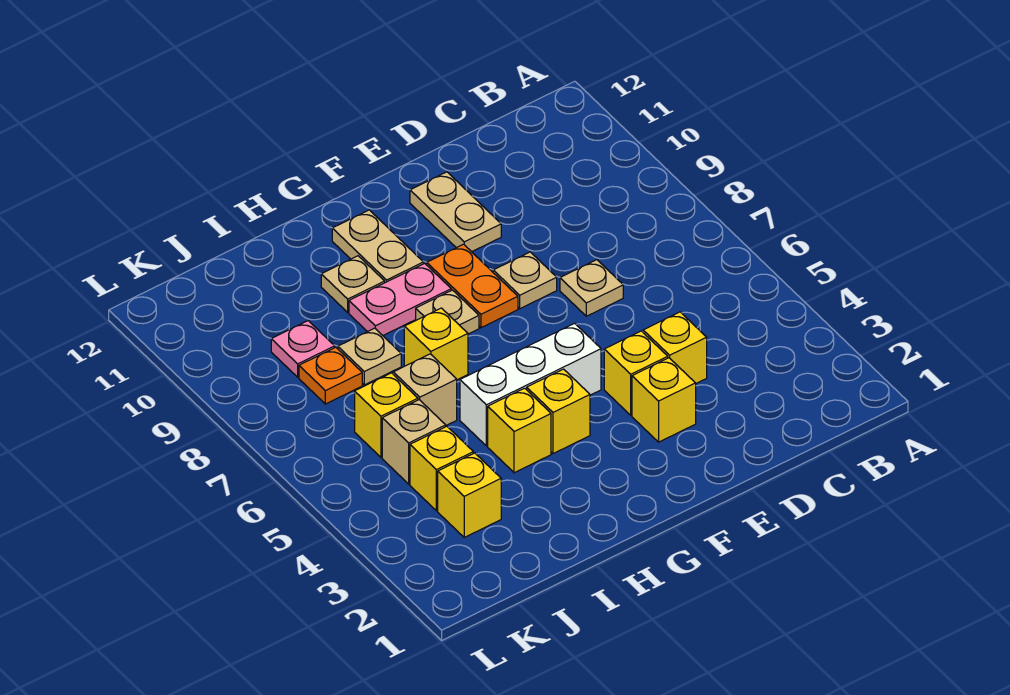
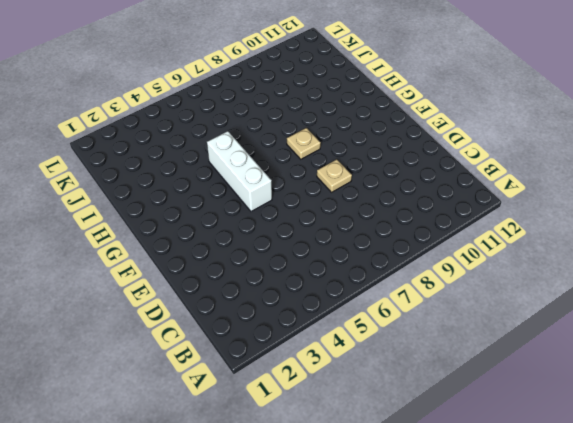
none -> yellow brick D4 level 1
none -> tan plate D7 level 1
none -> yellow brick E3 level 1

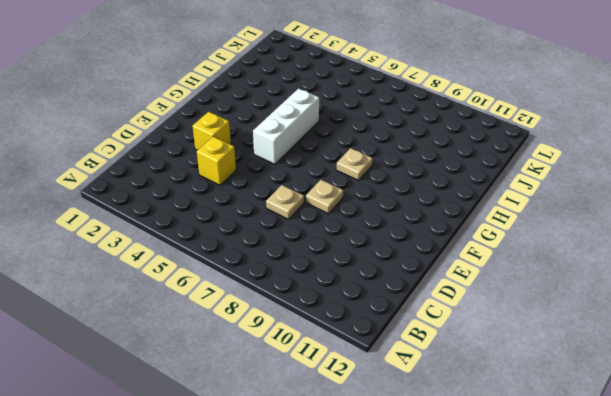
none -> yellow brick E4 level 1
none -> tan plate E10:E11 level 1
none -> orange plate F8:F9 level 1

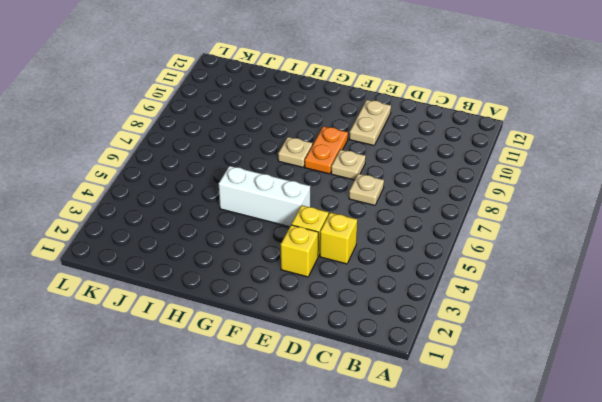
none -> yellow brick G4 level 1
none -> pink plate G9:H9 level 1
none -> tan plate G10:G11 level 1

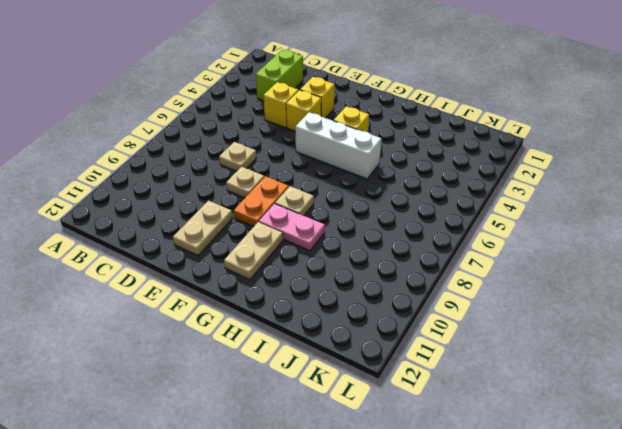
lime brick C2:C3 level 1 -> none
none -> yellow brick H4 level 1
none -> yellow brick H7 level 1
none -> tan plate H10 level 1

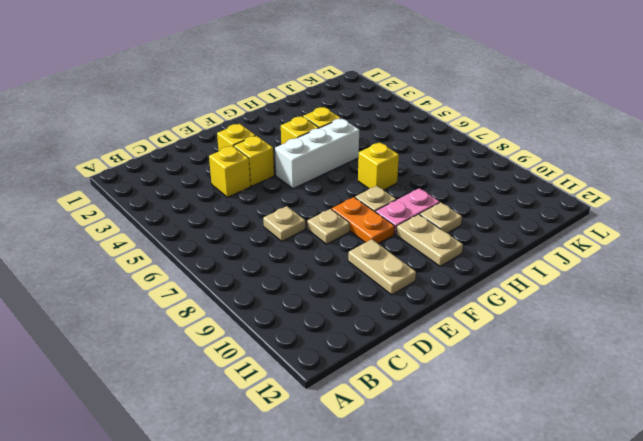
none -> tan brick I6 level 1
none -> tan plate I8 level 1
none -> yellow brick J3 level 1

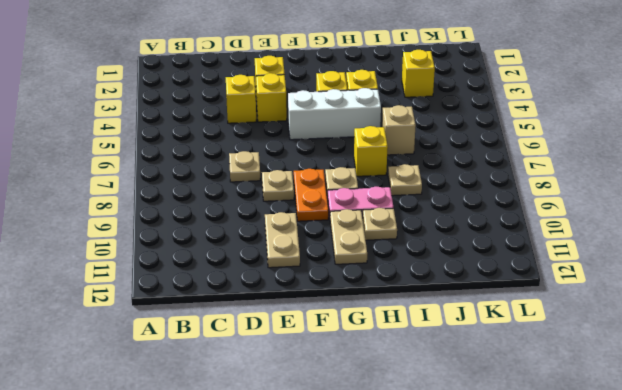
none -> yellow brick J4 level 1
none -> tan brick J5 level 1
none -> yellow brick J6 level 1

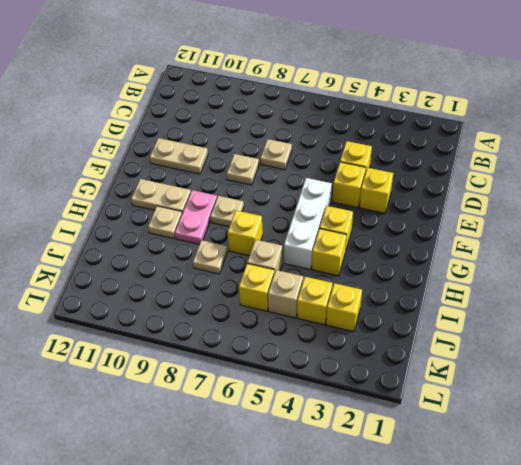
none -> orange plate F8:F9 level 1
none -> orange plate J8 level 1
none -> pink plate J9 level 1

